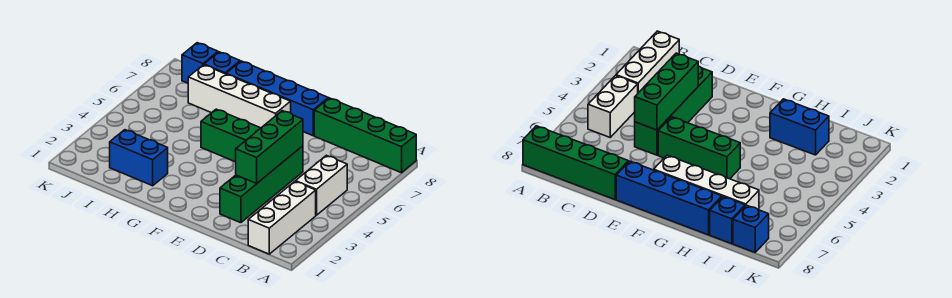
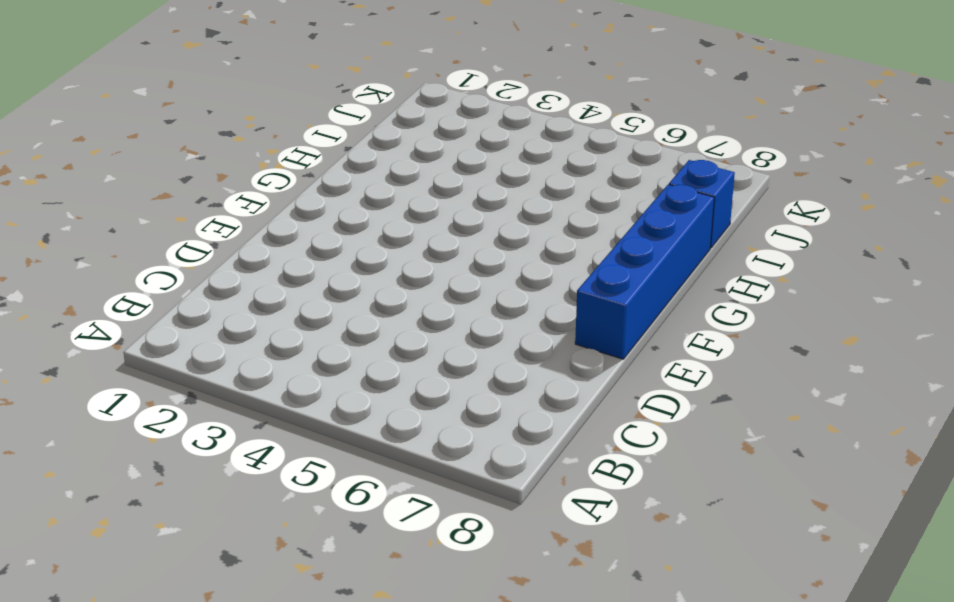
none -> green brick A8:D8 level 1
none -> white brick B1:B3 level 1

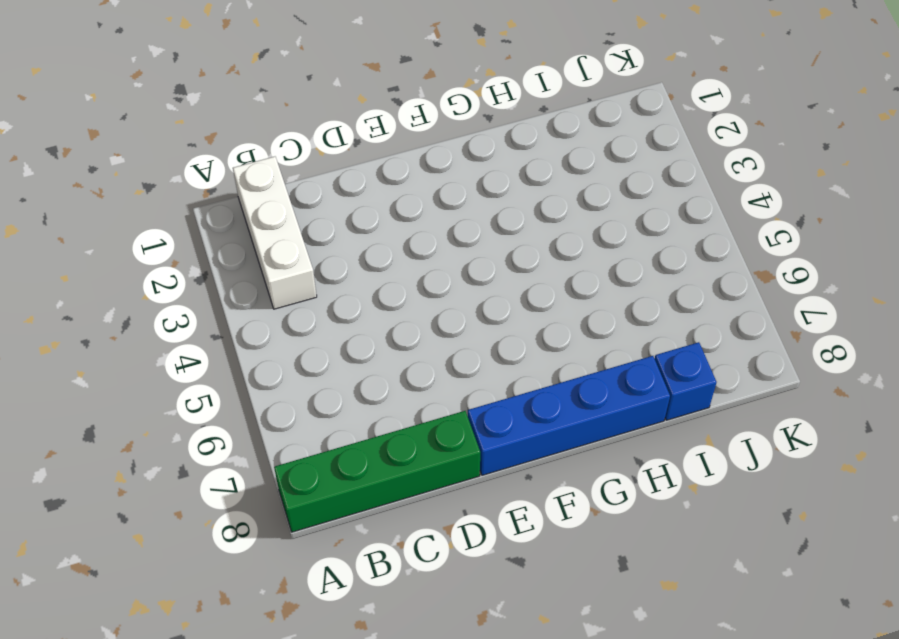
none -> white brick B4:B5 level 1
none -> green brick D2:D5 level 1

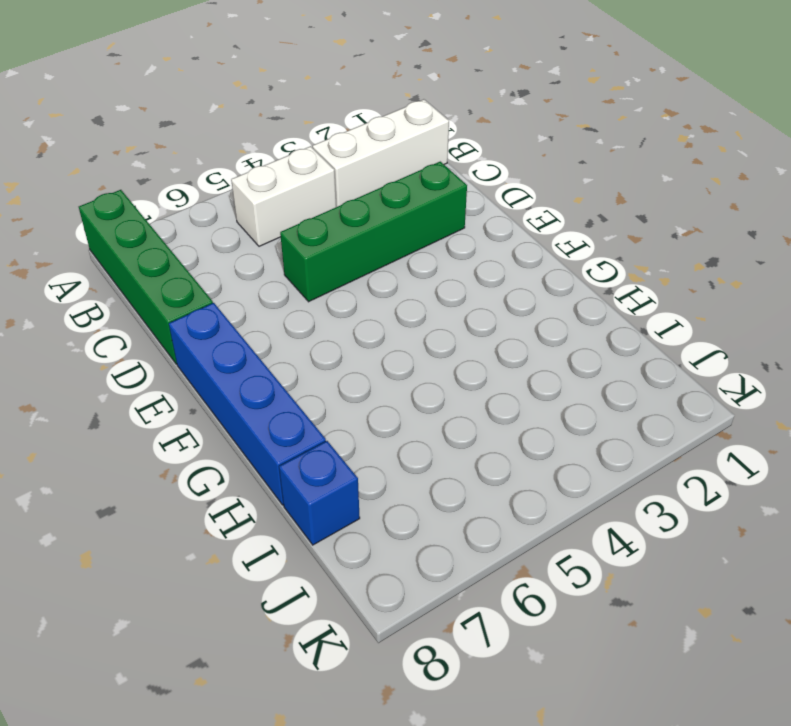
none -> green brick E5:G5 level 1
none -> white brick F7:I7 level 1

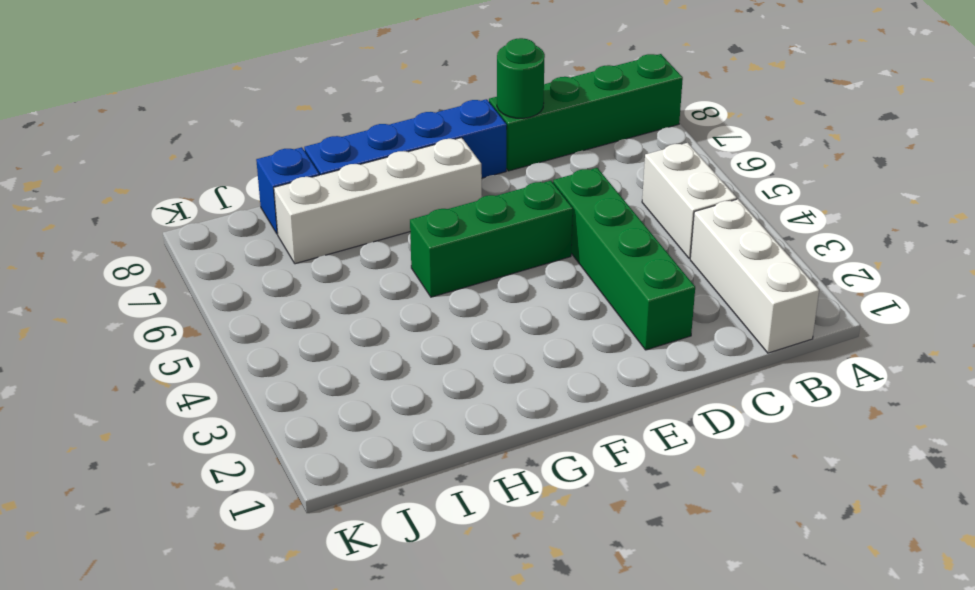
green round brick D8 level 2 -> none
none -> blue brick H2:I2 level 1
none -> blue brick J8 level 1

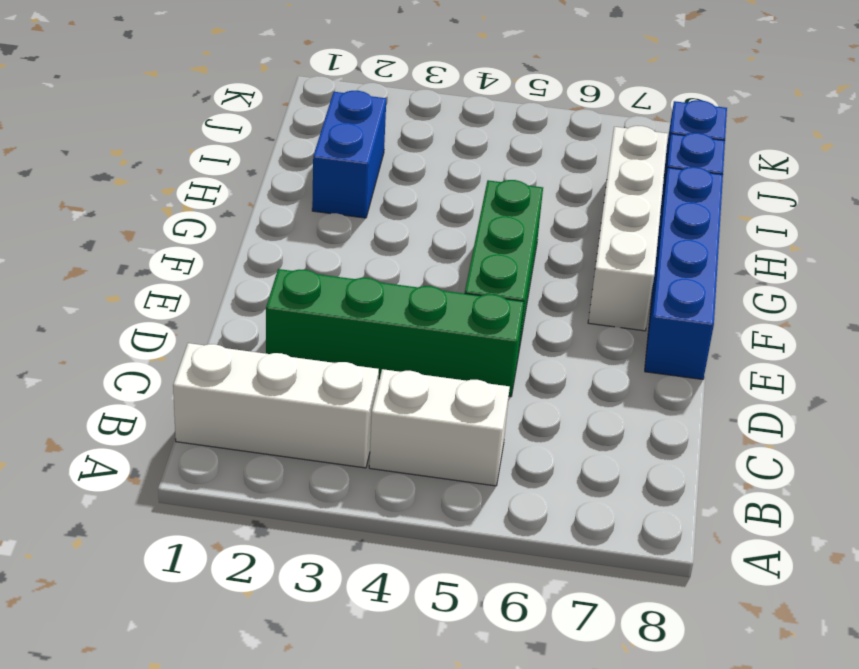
none -> green brick A8:D8 level 1
none -> green brick D3:D5 level 2

